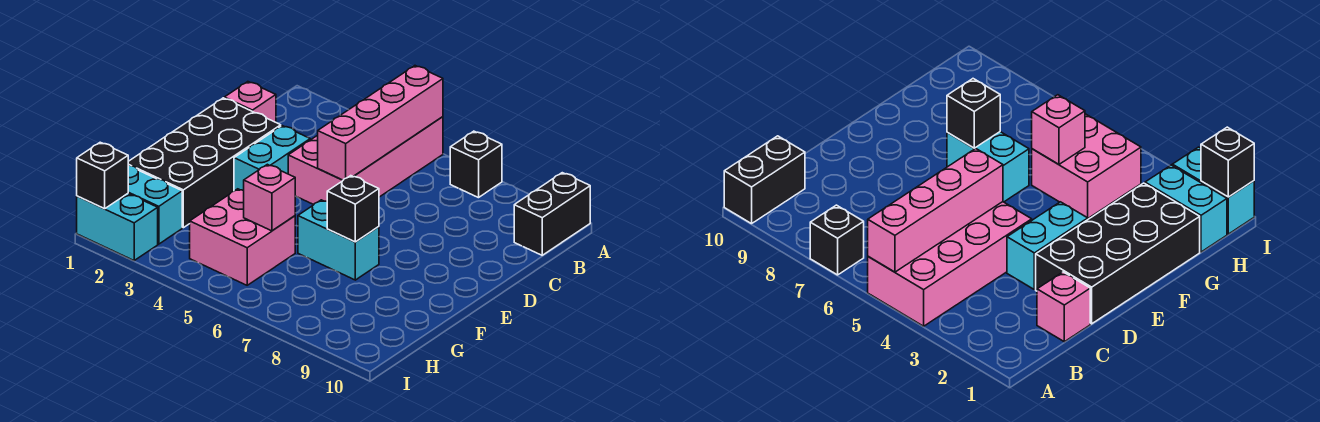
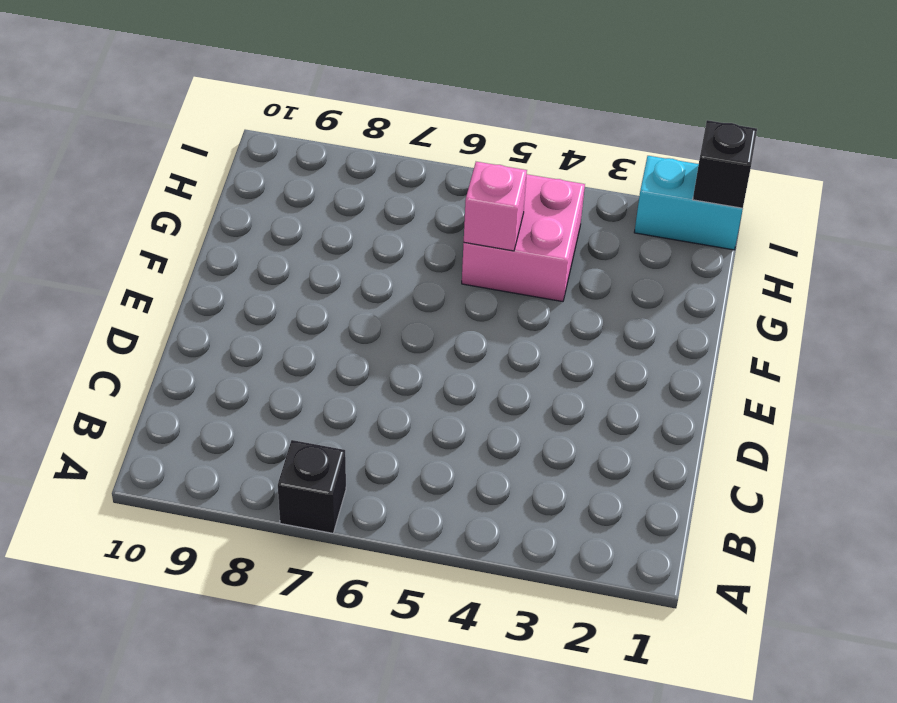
none -> pink brick A4:D5 level 1
none -> black brick A10:B10 level 1
none -> pink brick C1 level 1

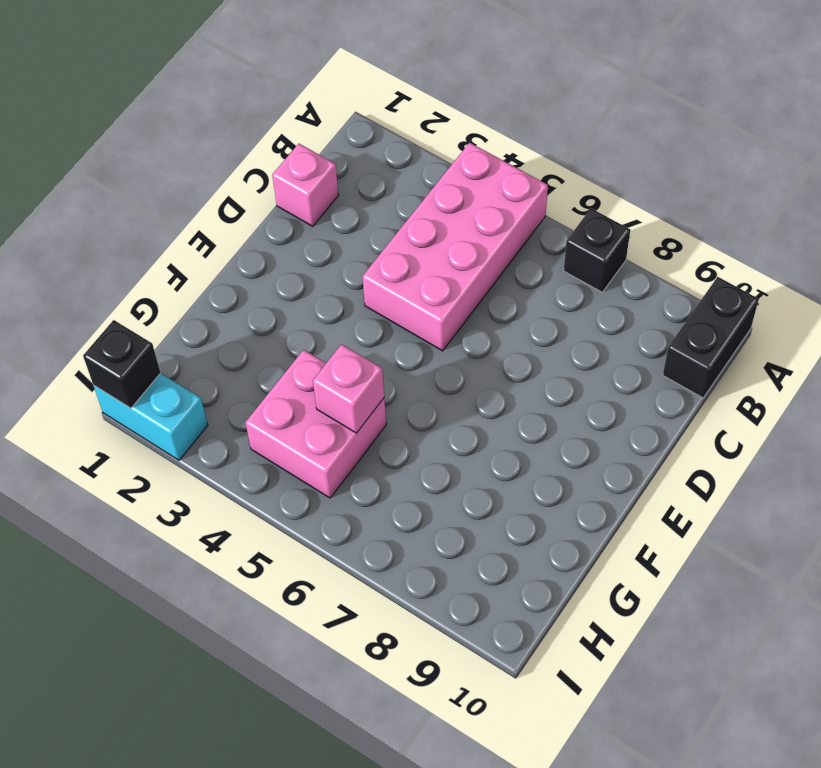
none -> black brick D1:G2 level 1
none -> cyan brick D3:E3 level 1
none -> cyan brick F6:F7 level 1

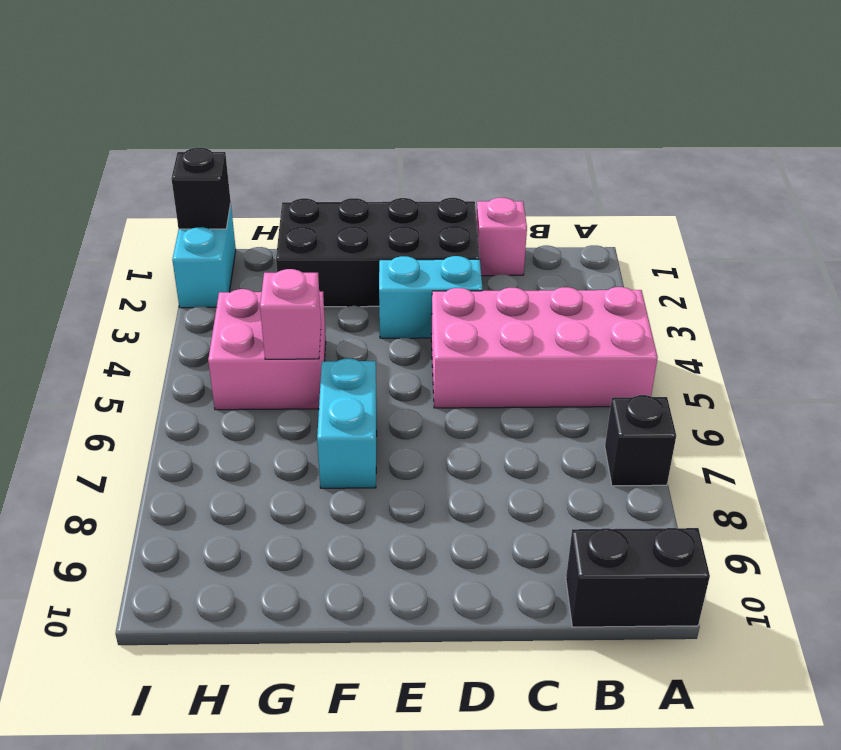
none -> cyan brick H1:H2 level 1
none -> pink brick A5:D5 level 2
none -> black brick F7 level 2

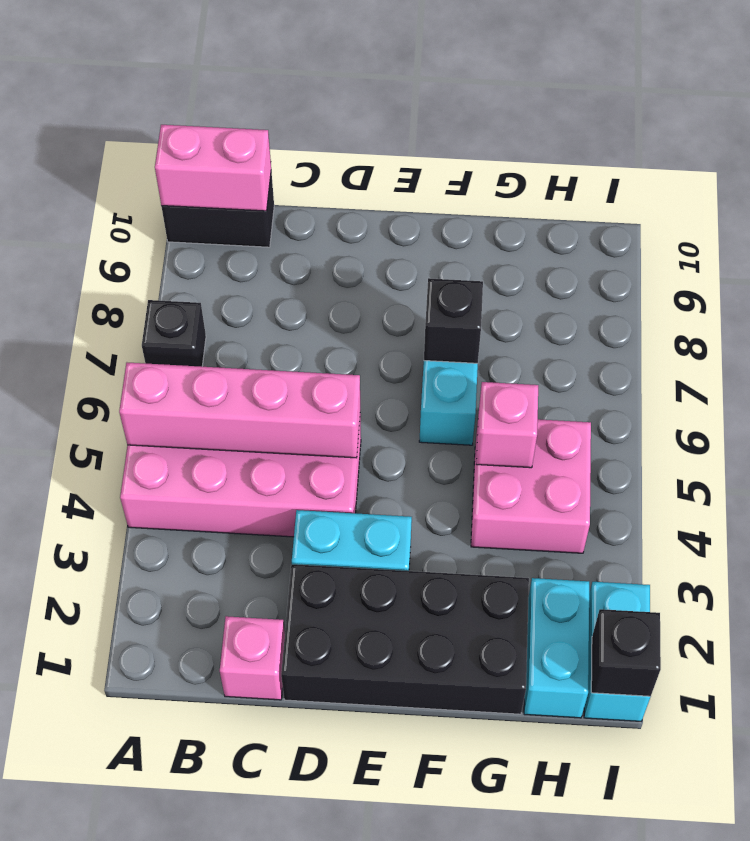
pink brick A10:B10 level 2 -> none

